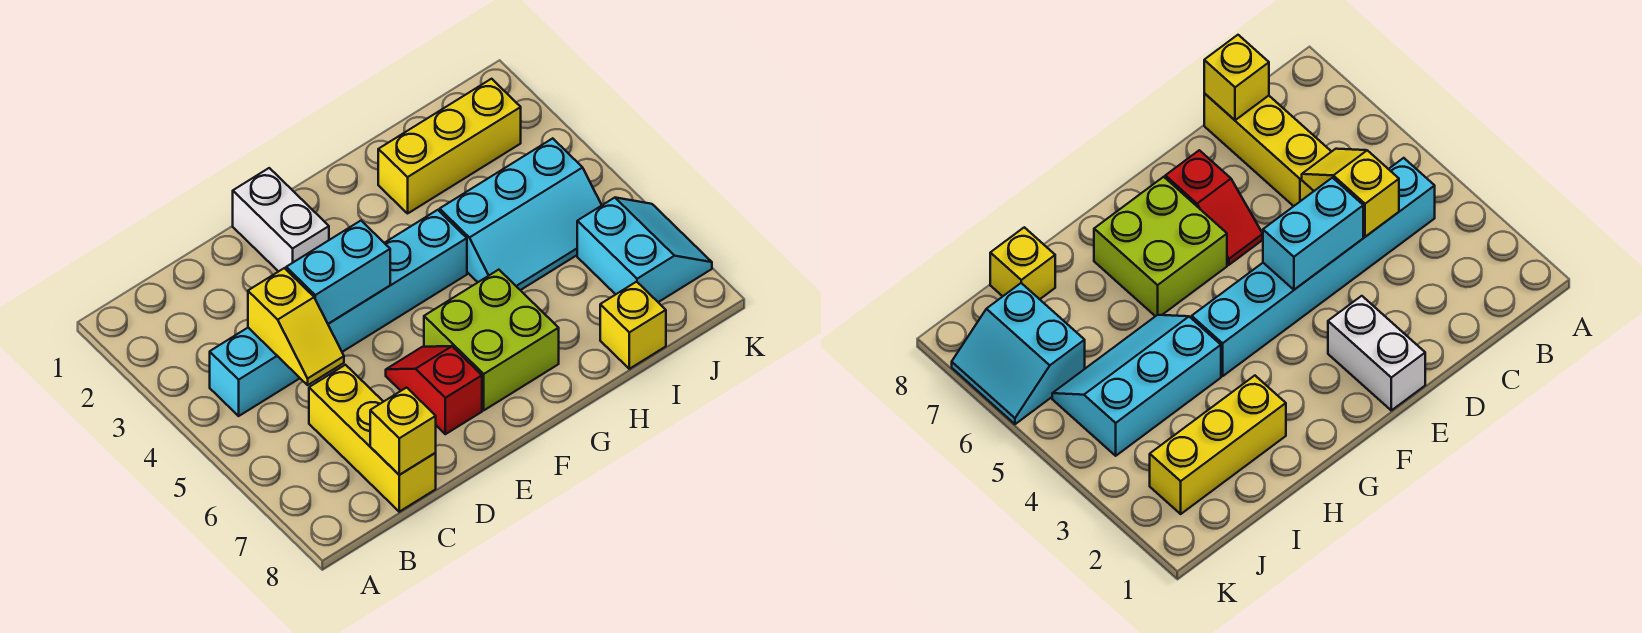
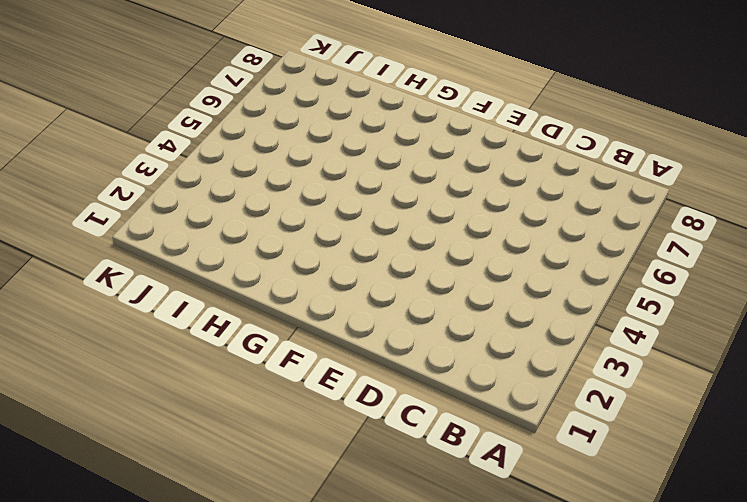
none -> cyan brick B4:G4 level 1
none -> yellow brick C6:C8 level 1
none -> white brick E1:E2 level 1

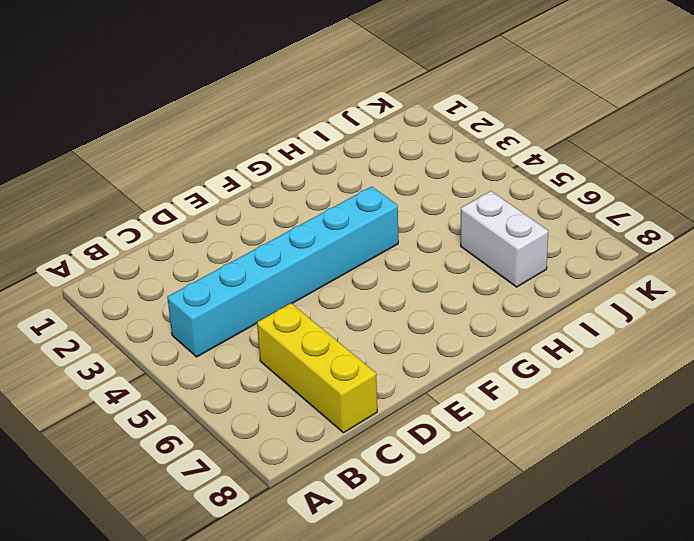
white brick I6:I7 level 1 -> white brick E1:E2 level 1
none -> red slope E6:E7 level 1 top 7
none -> lime brick F6:G7 level 1
none -> yellow brick H2:J2 level 1

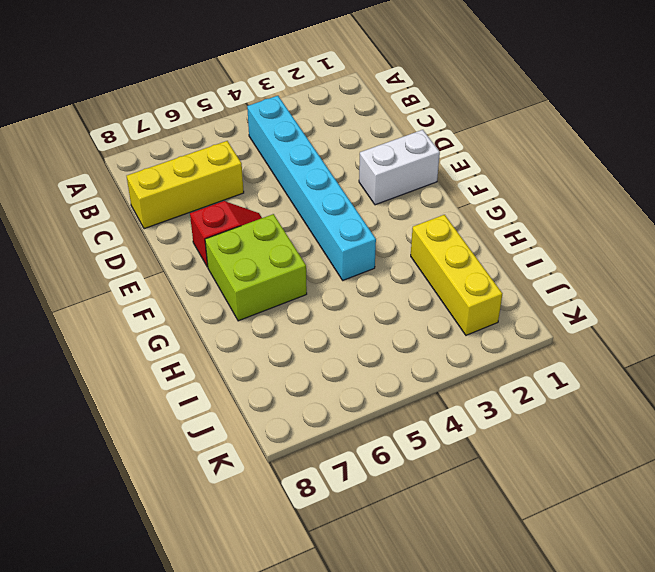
none -> cyan slope H4:J5 level 1 top 4
none -> yellow brick I8 level 1
none -> cyan slope J6:K7 level 1 top J

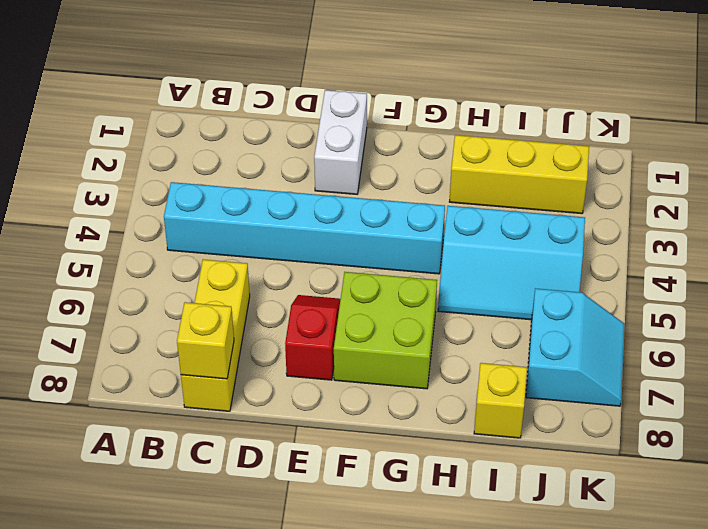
none -> yellow slope C4:C5 level 2 top 4
none -> cyan brick D4:E4 level 2

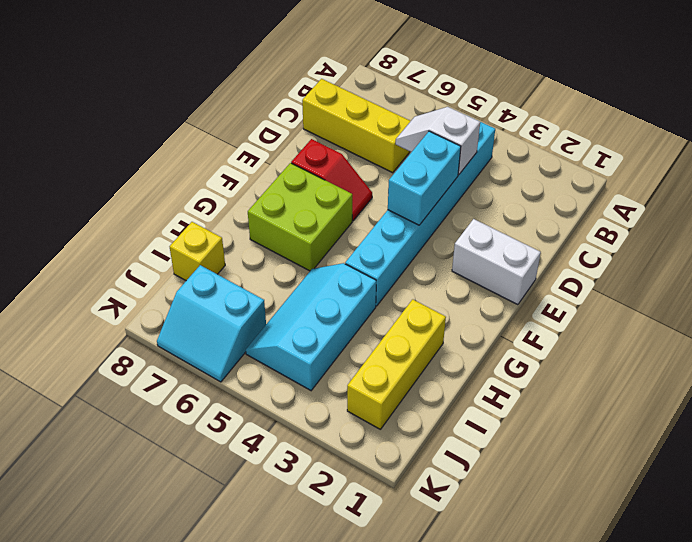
white slope C4:C5 level 2 top 4 -> yellow slope C4:C5 level 2 top 4
none -> yellow brick C8 level 2

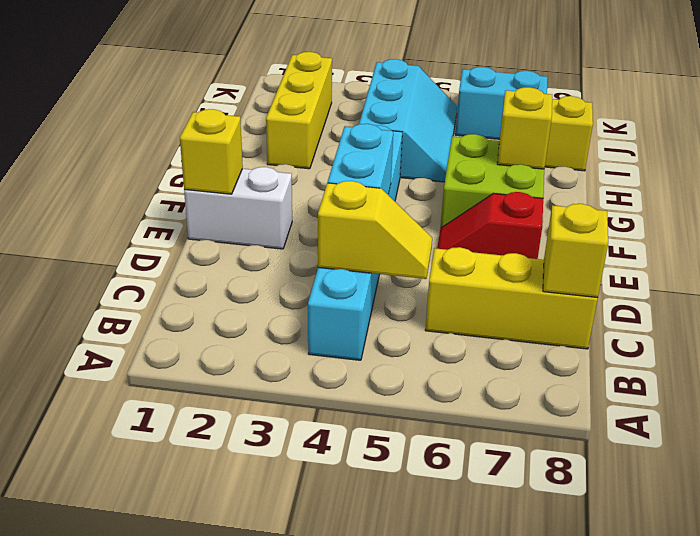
yellow brick E1 level 2 -> none
yellow brick G7 level 2 -> none

